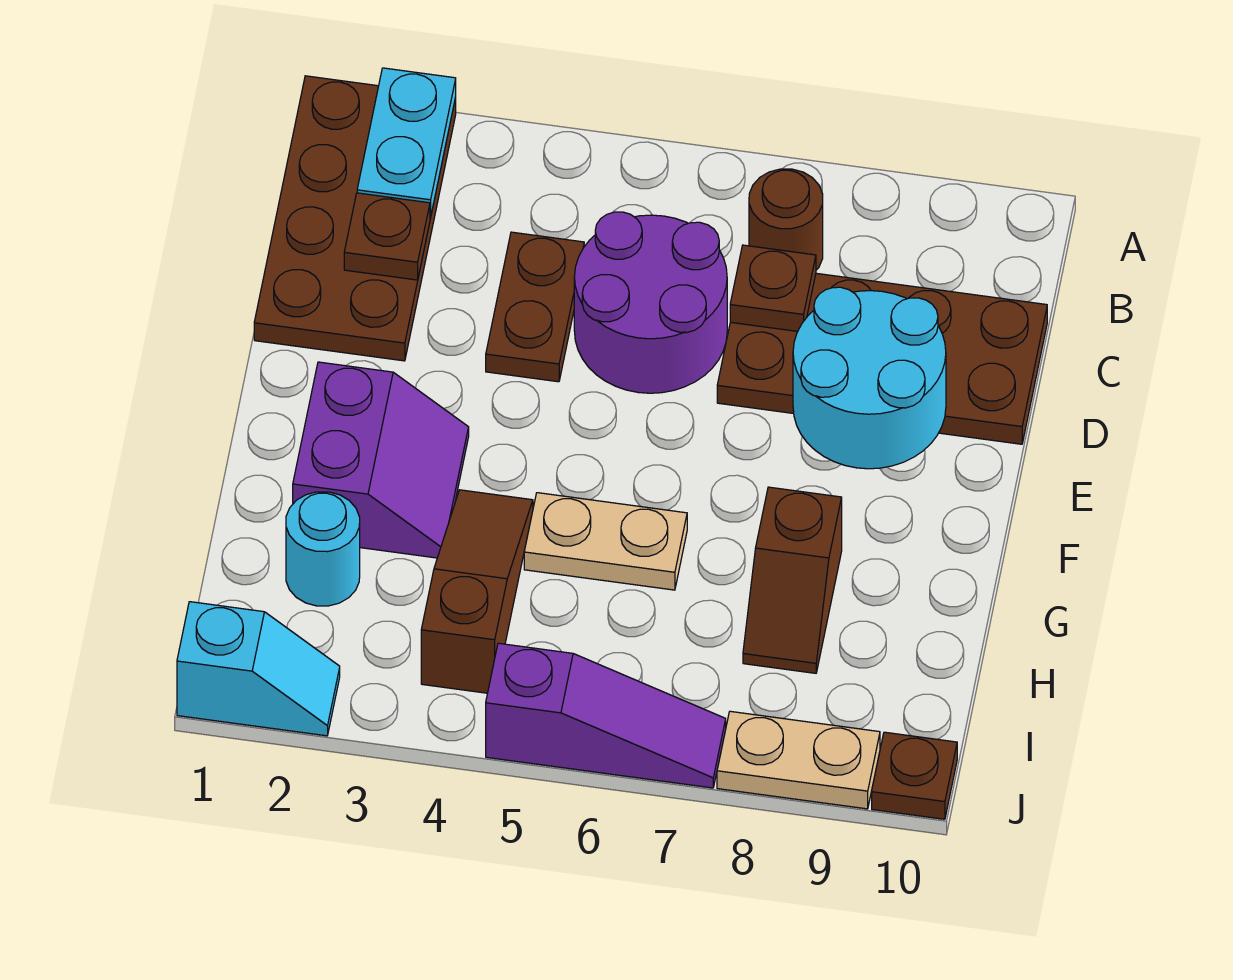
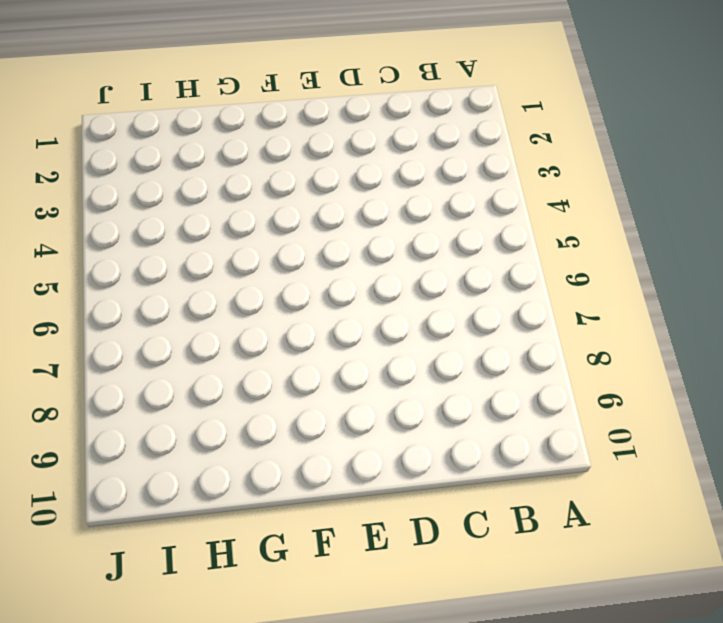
none -> brown plate A1:D2 level 1
none -> brown round brick B7 level 1
none -> brown plate C4:D4 level 1

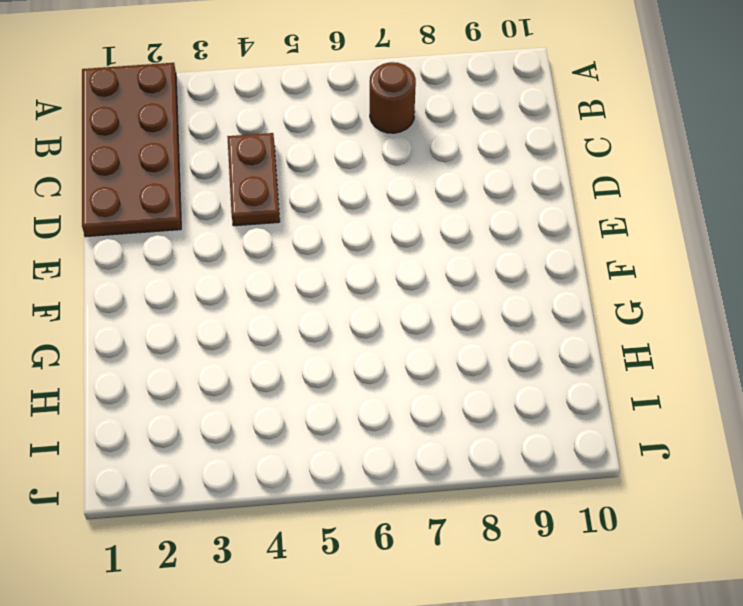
none -> purple round brick C5:D6 level 1
none -> brown plate C7:D10 level 1
none -> purple slope F2:G3 level 1 top 2

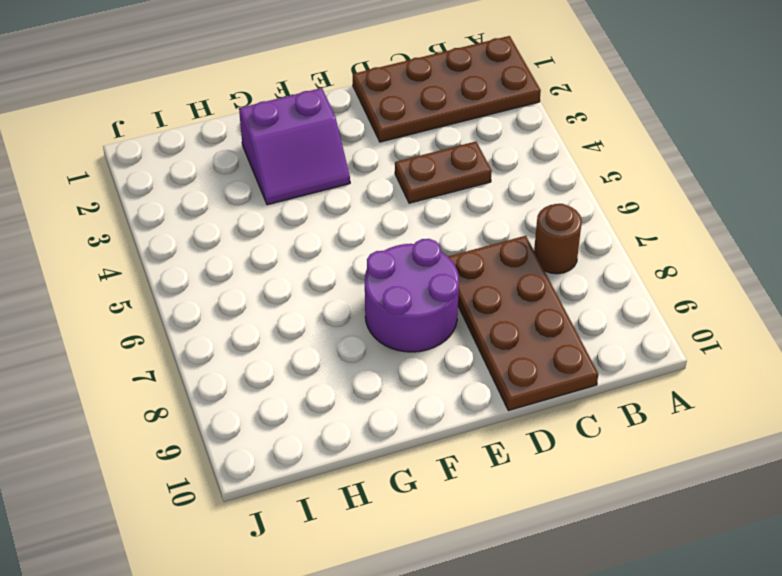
purple round brick E7:F8 level 1 -> purple round brick C5:D6 level 1
none -> brown slope G4:I4 level 1 top I
none -> tan plate G5:G6 level 1
none -> brown slope G8:H8 level 1 top G

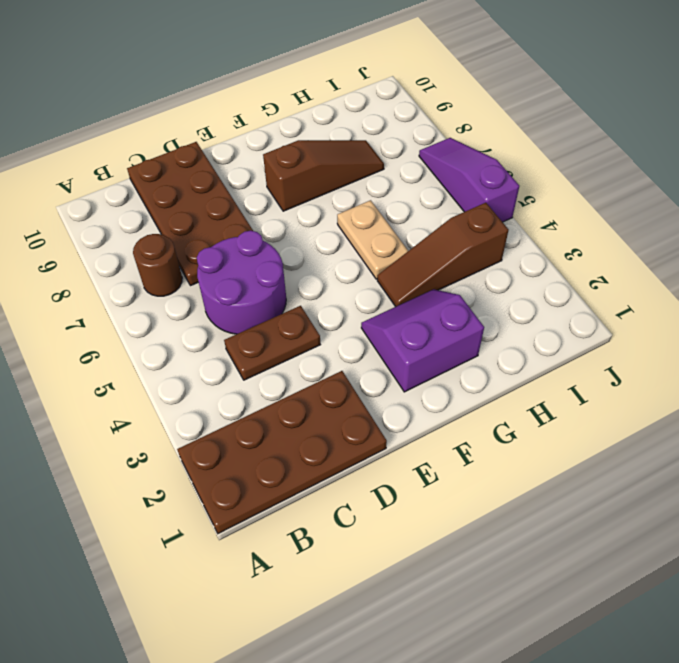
brown slope F8:H8 level 1 top F -> brown slope G8:H8 level 1 top G
none -> cyan round brick H2 level 1
none -> cyan slope J1:J2 level 1 top 1
none -> tan plate J8:J9 level 1

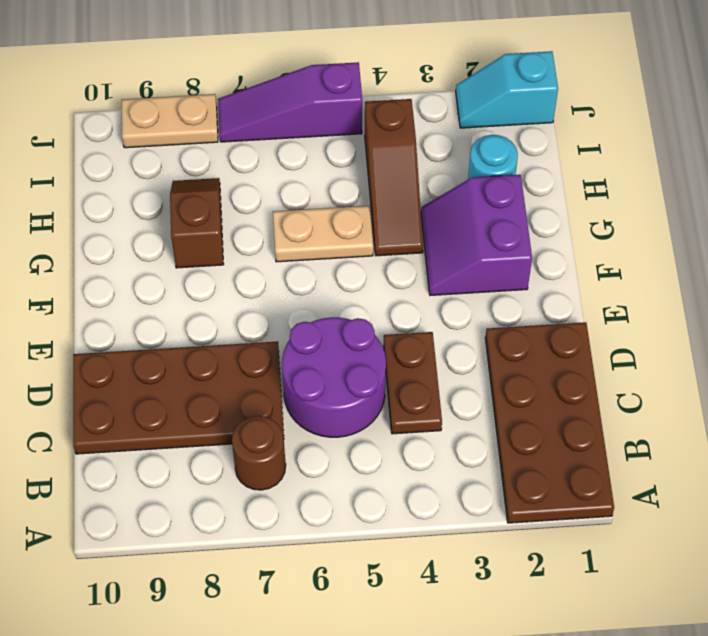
none -> brown plate J10 level 1
none -> cyan plate A2:B2 level 2
none -> brown plate C2 level 2

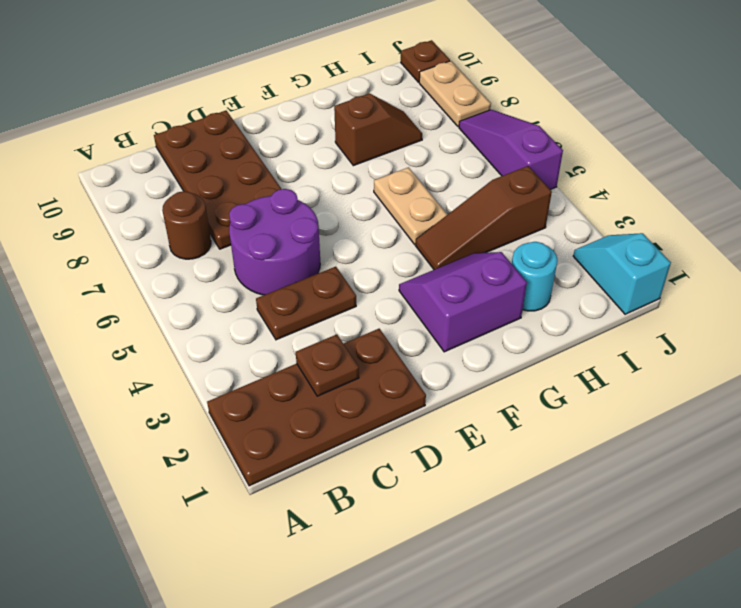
none -> cyan plate A2:B2 level 2
none -> brown plate C7 level 2
none -> cyan round brick D8:E9 level 2

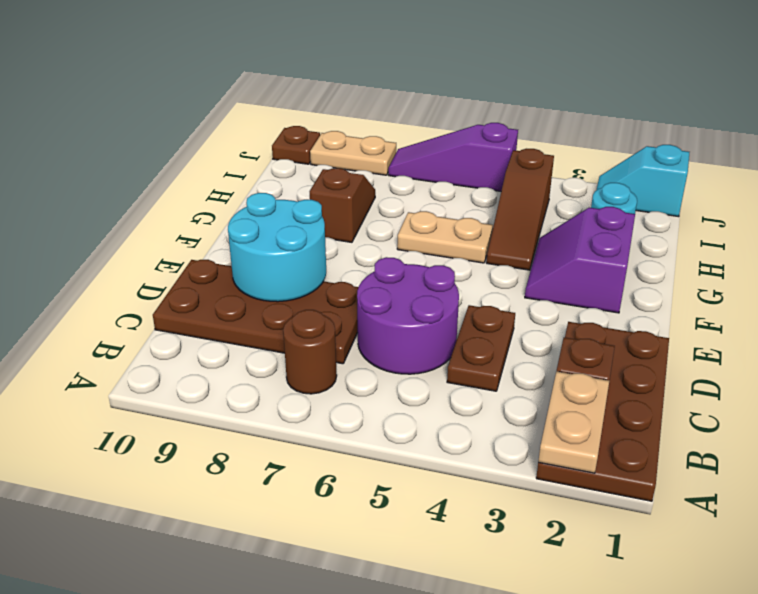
tan plate A2:B2 level 2 -> cyan plate A2:B2 level 2
none -> brown plate C7 level 2

